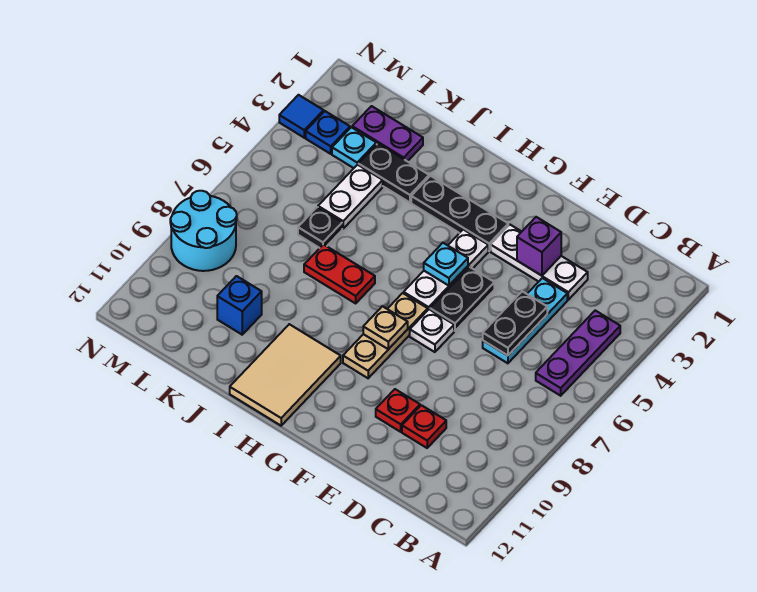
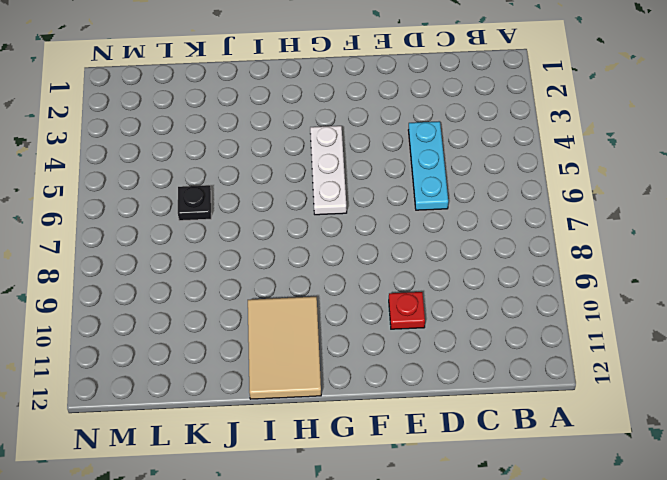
none -> purple plate B4:B6 level 1
none -> white plate D3:F3 level 1
none -> red plate D10 level 1

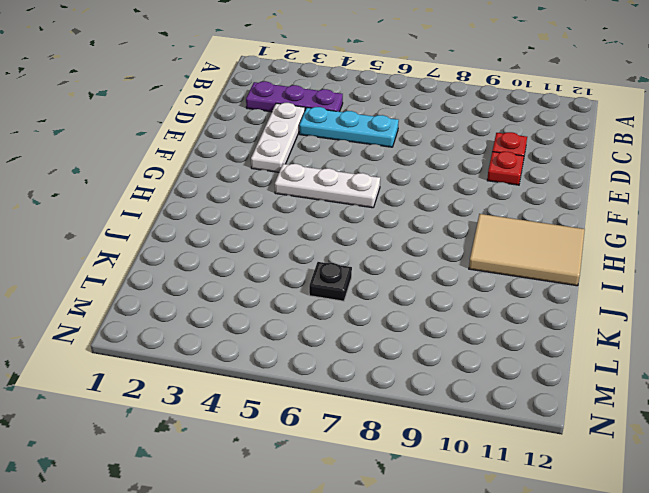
purple plate C2:C4 level 1 -> purple plate B4:B6 level 1
none -> black plate F5:F6 level 1
none -> white plate F7 level 1
none -> black plate G3:I3 level 1

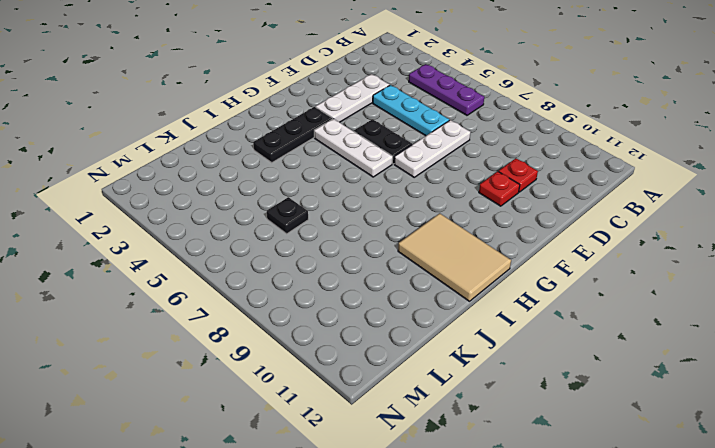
white plate D7:F7 level 1 -> white plate F7 level 1
none -> tan plate G7:G9 level 1
none -> red plate I7:J7 level 1
none -> black plate J3:K3 level 1

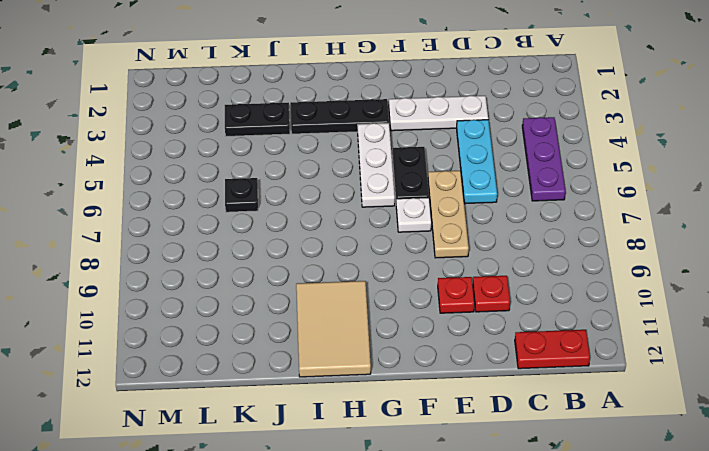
red plate B12:C12 level 1 -> red plate I7:J7 level 1
tan plate E6:E8 level 1 -> tan plate G7:G9 level 1
none -> purple plate K2:L2 level 1
none -> white plate K4:K5 level 1
none -> blue brick K10 level 1

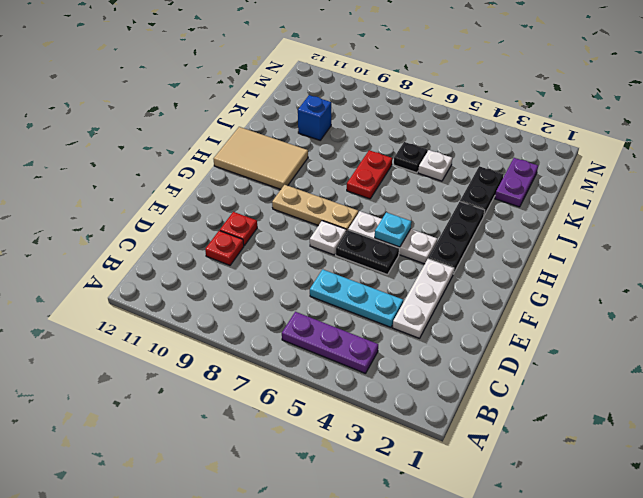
white plate K5 level 1 -> white plate K4:K5 level 1
none -> cyan plate L3 level 1
none -> blue plate M3 level 1
none -> cyan round brick M8:N9 level 1

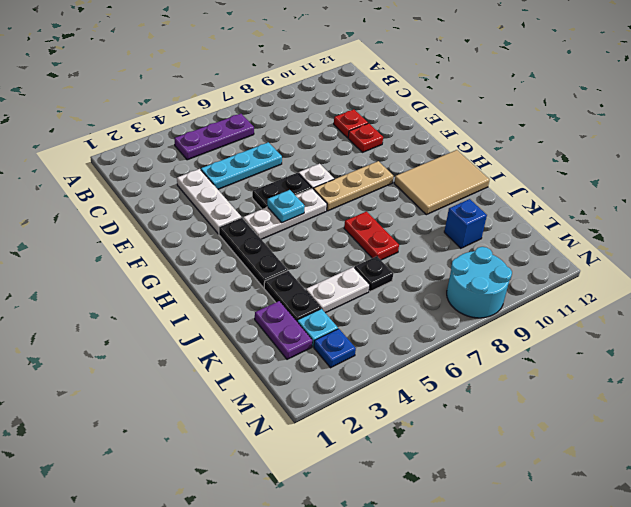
none -> blue tile N3 level 1
none -> black plate D5:D6 level 2
none -> purple brick E3 level 2

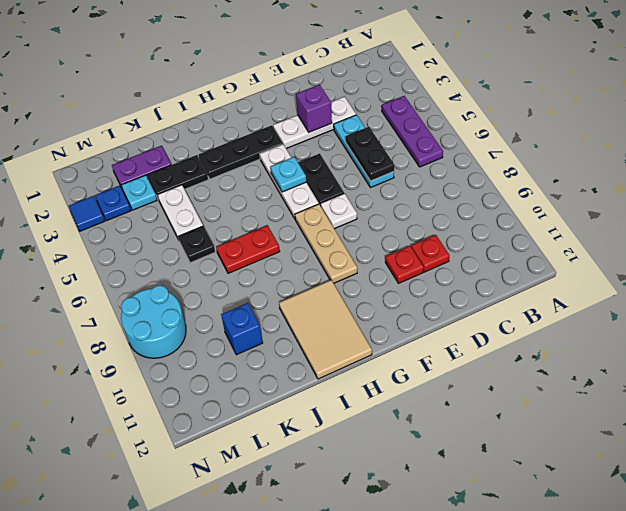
none -> tan plate G8 level 2

